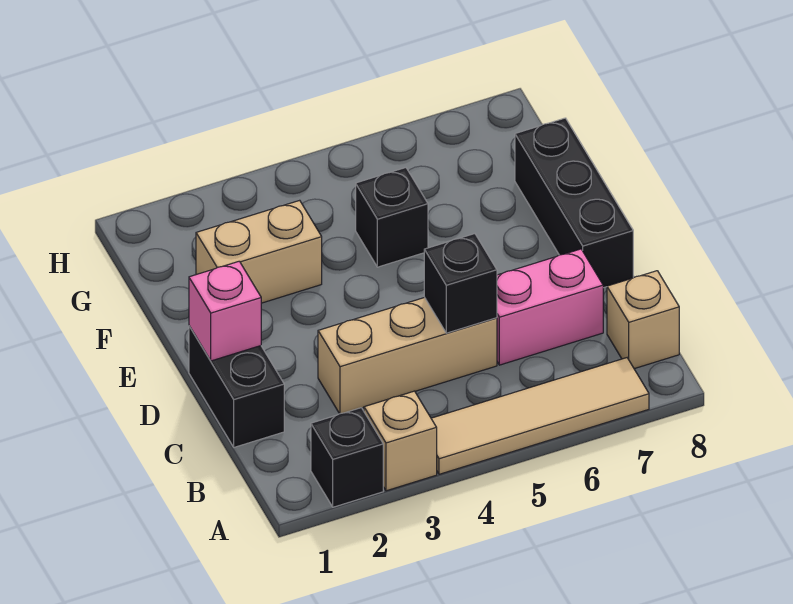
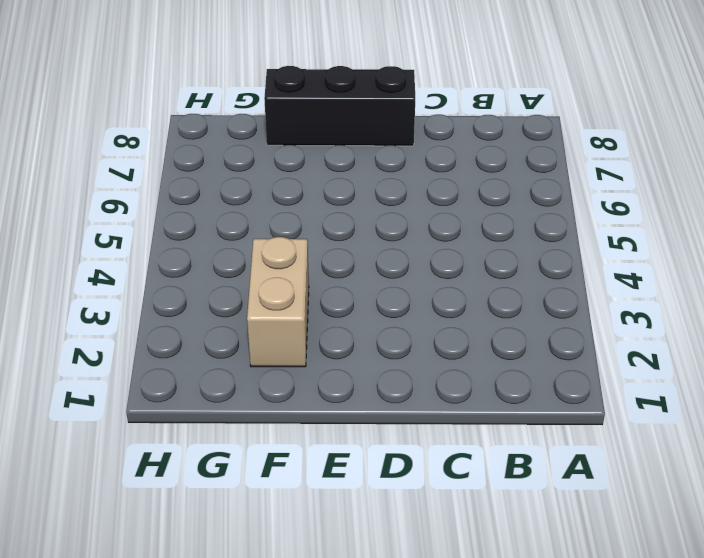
none -> black brick A2 level 1
none -> tan brick A3 level 1
none -> tan tile A4:A7 level 1

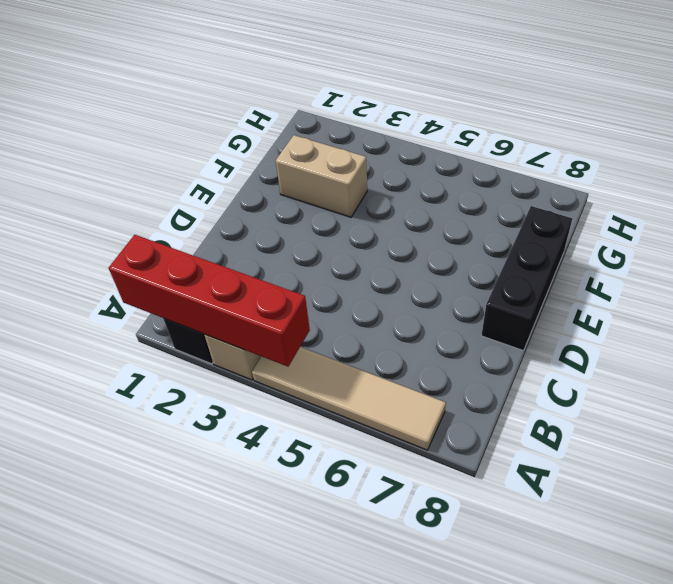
red brick A1:A4 level 2 -> none
none -> tan brick B8 level 1
none -> black brick C1:D1 level 1
none -> tan brick C3:C5 level 1

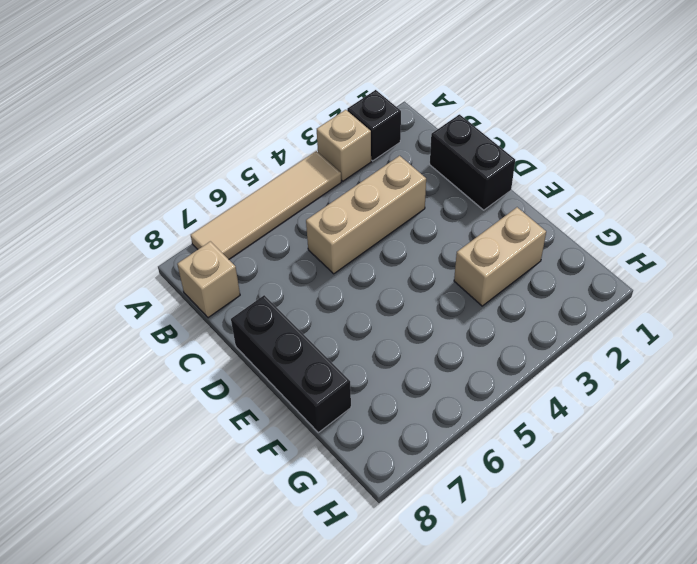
none -> pink brick C6:C7 level 1
none -> black brick F5 level 1
none -> black brick C5 level 2

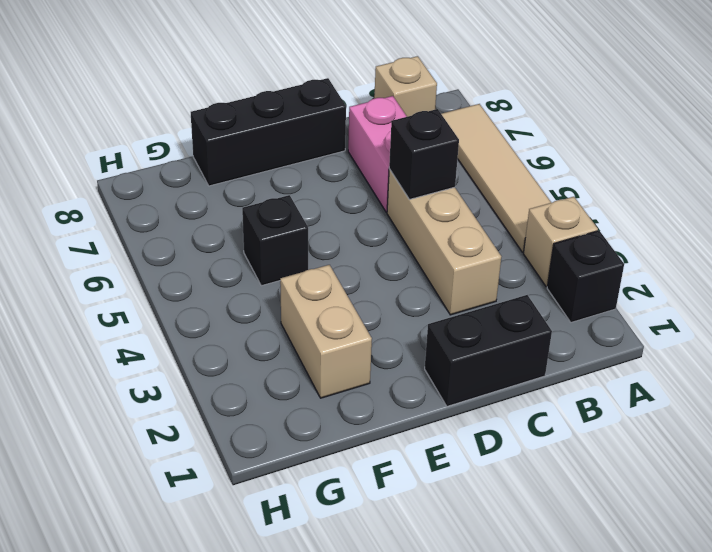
none -> pink brick D1 level 2

